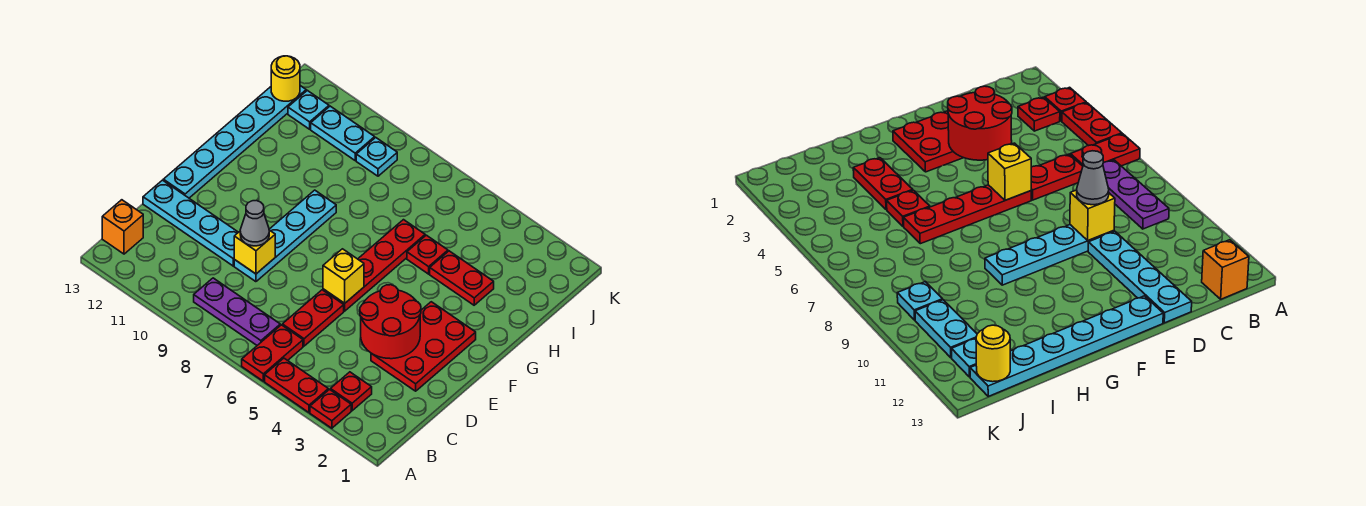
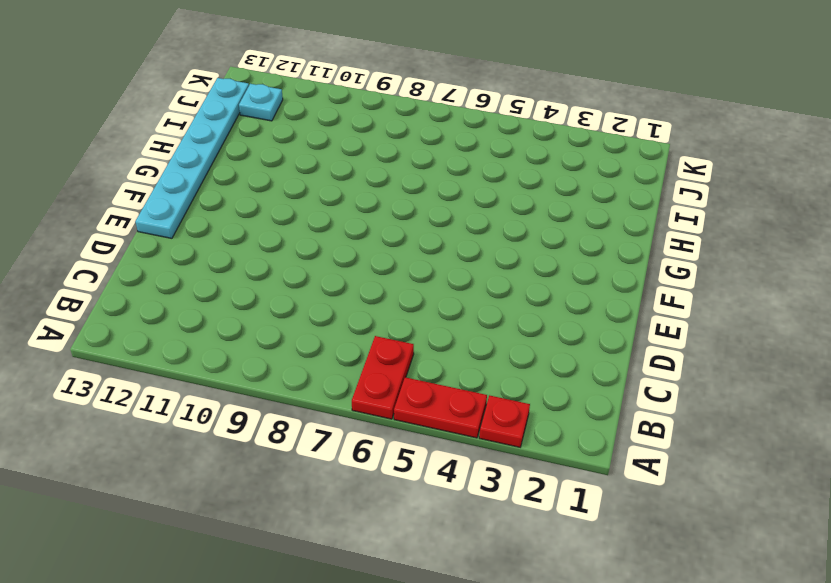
none -> red plate B3 level 1
none -> purple plate B7:B9 level 1
none -> orange brick B13 level 1

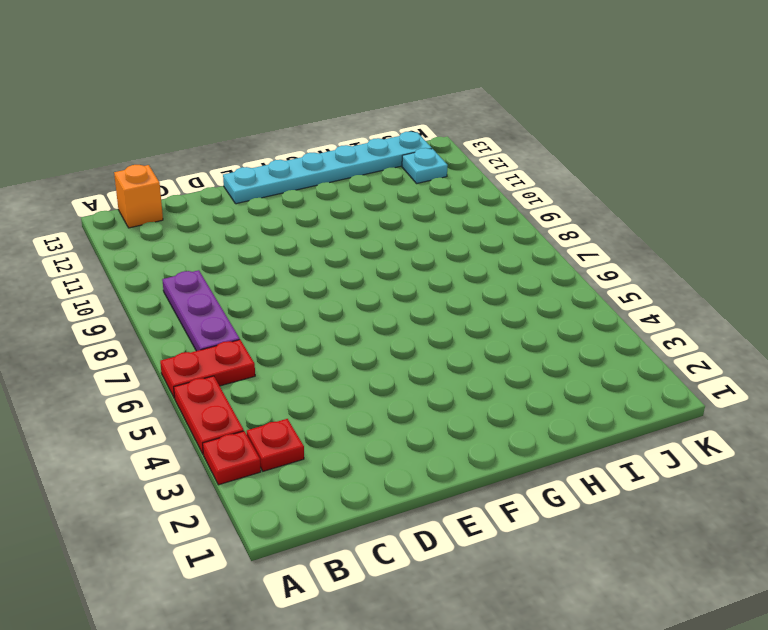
none -> red plate C6:D6 level 1
none -> red plate D2:F3 level 1
none -> cyan plate D9:G9 level 1

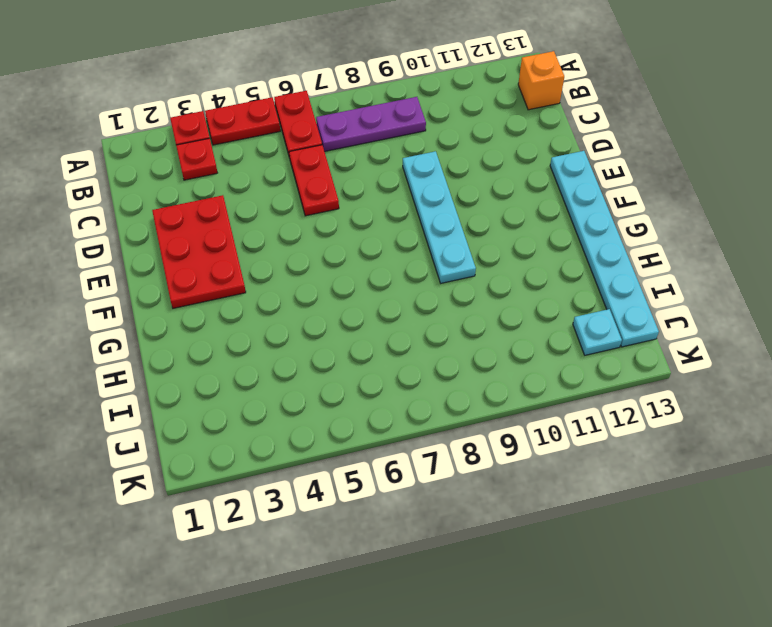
none -> cyan plate D10:D13 level 1
none -> red plate E6:H6 level 1
none -> red plate H3:H4 level 1

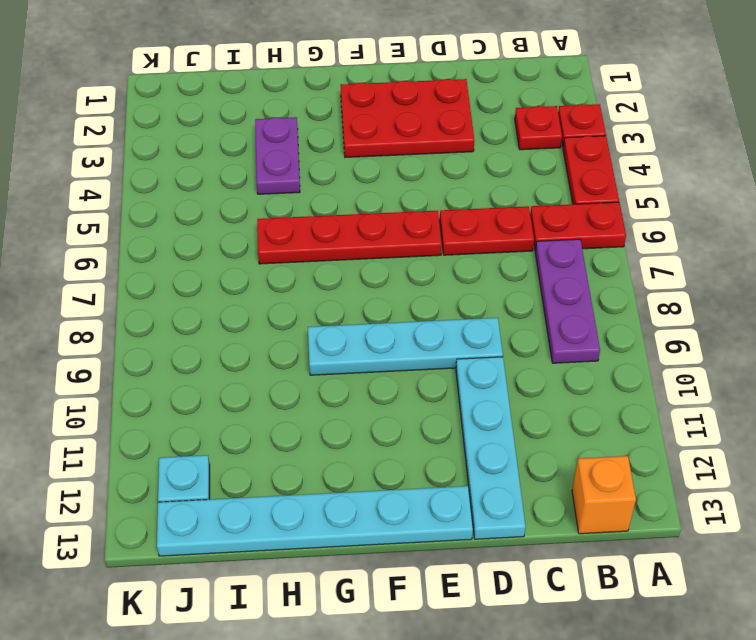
purple plate H3:H4 level 1 -> red plate H3:H4 level 1
none -> red plate H5 level 1
none -> cyan plate J9 level 1
none -> cyan plate J10:J11 level 1

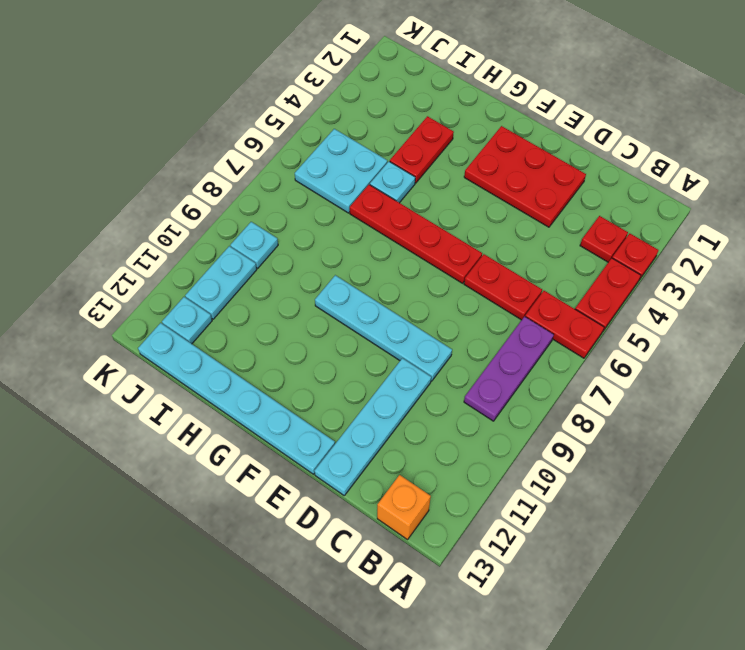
cyan plate H5 level 1 -> red plate H5 level 1
cyan plate I5:J6 level 1 -> none
none -> red round brick D3:E4 level 2
none -> yellow brick D9 level 2
none -> yellow brick E6 level 2

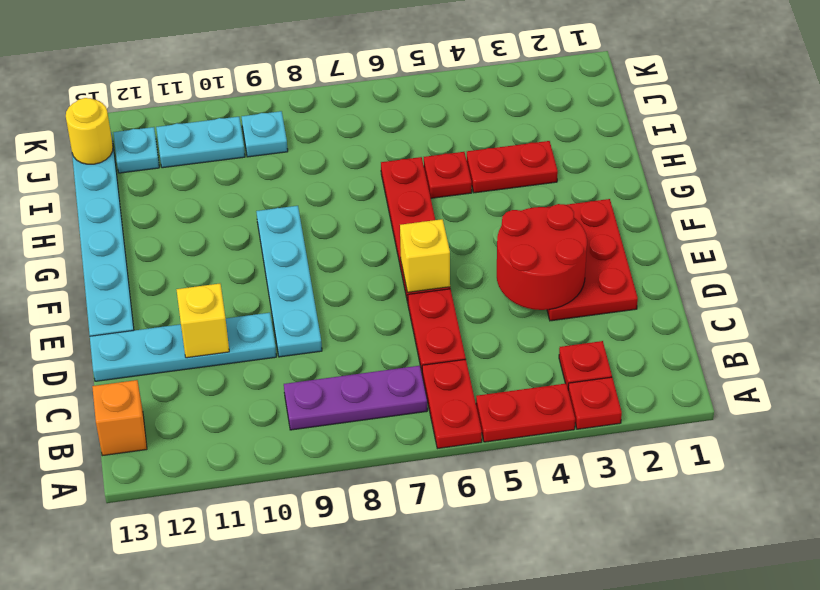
yellow brick D11 level 2 -> yellow brick D9 level 2
none -> grey cone D9 level 3

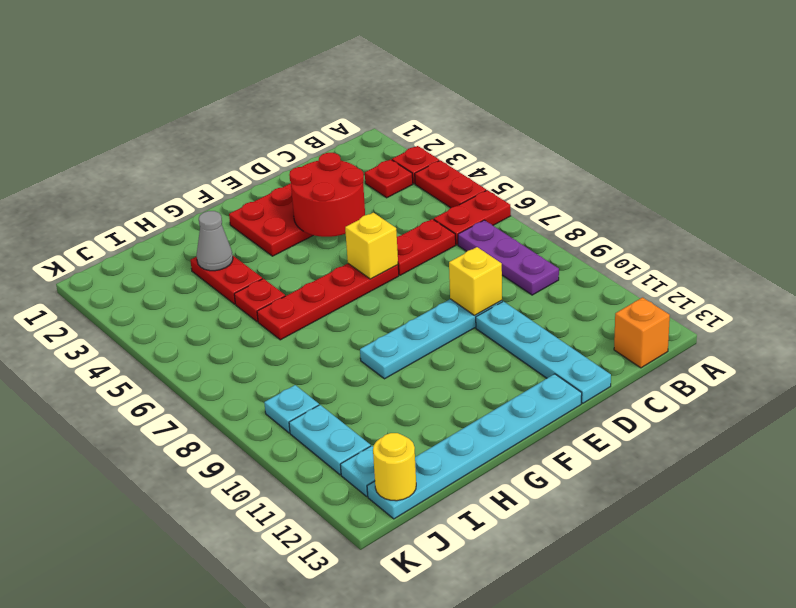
grey cone H3 level 2 -> grey cone D9 level 3

